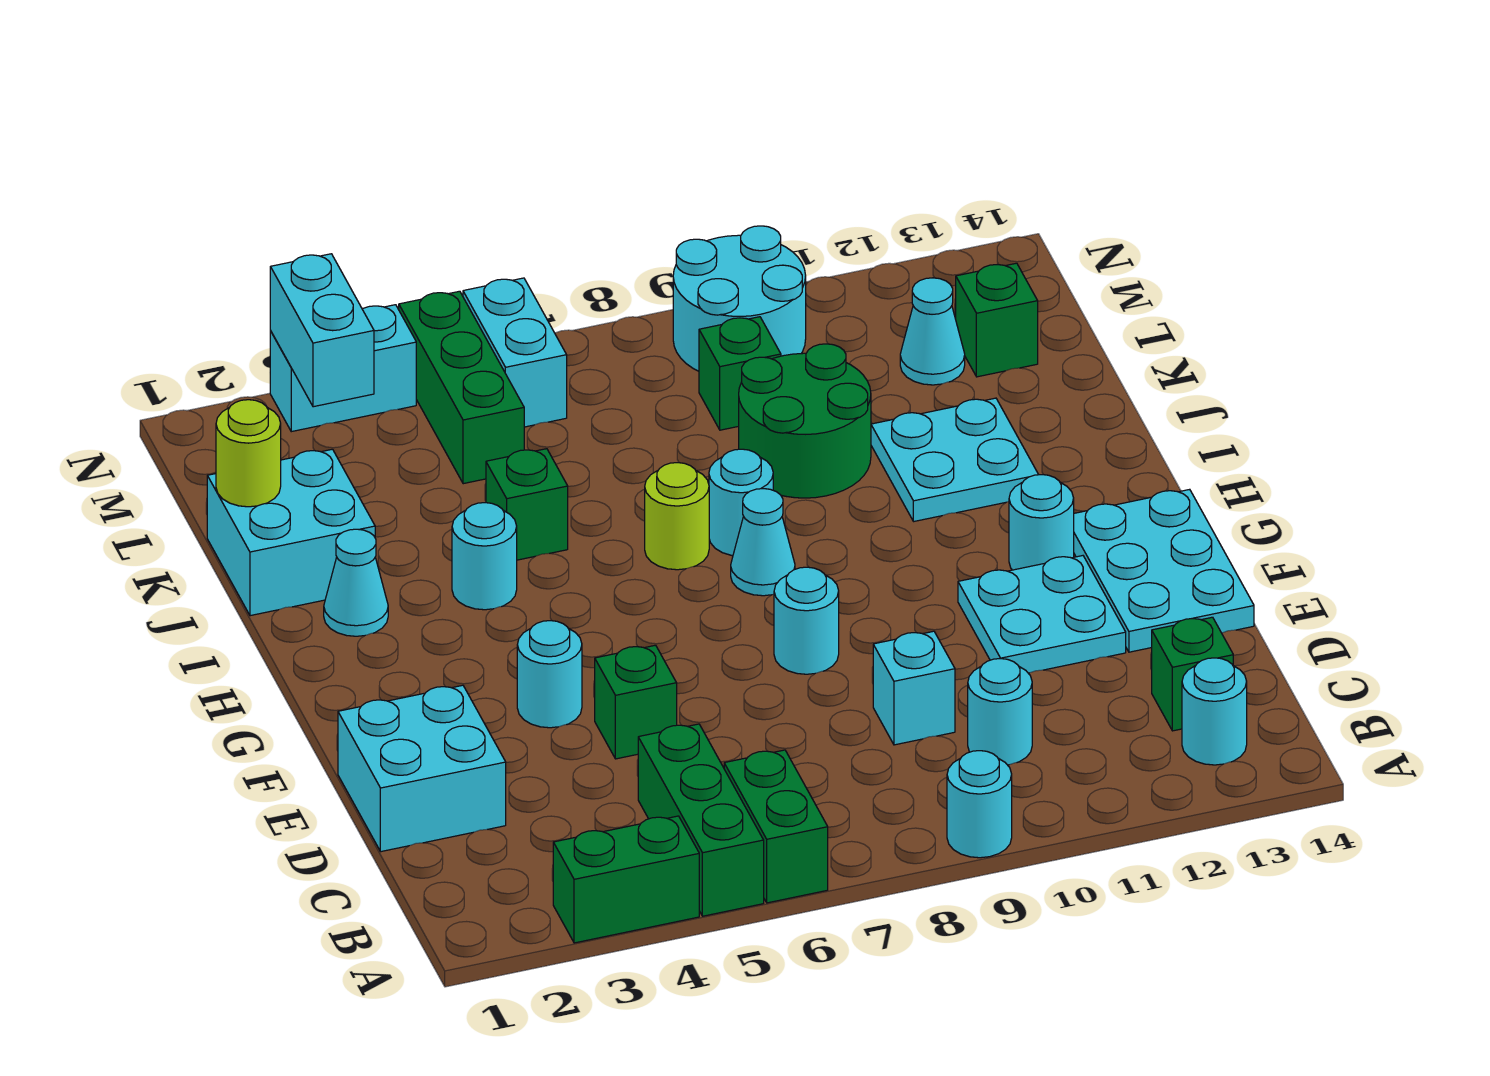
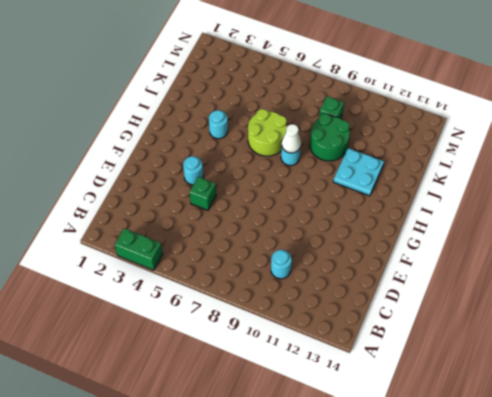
lime round brick I6:J7 level 1 -> lime round brick I7 level 1
white cone I8 level 2 -> none
none -> green brick A5:C5 level 1
none -> green brick A6:B6 level 1
none -> cyan round brick A9 level 1
none -> cyan round brick B13 level 1

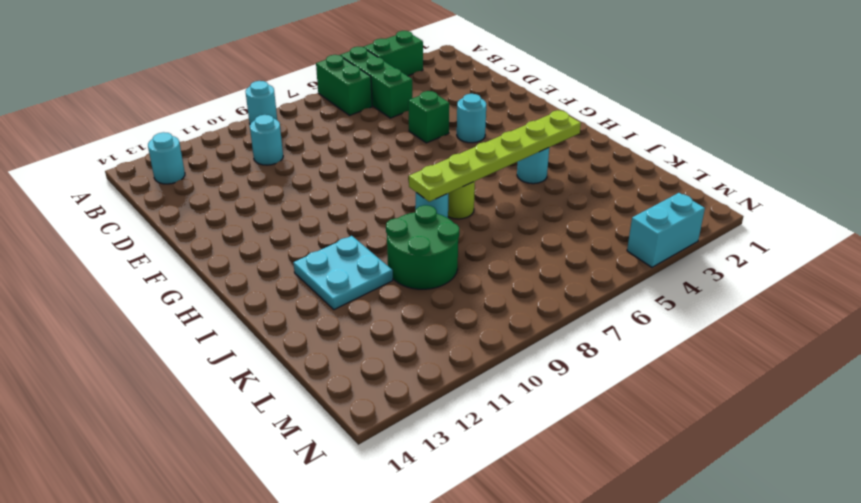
lime plate I3:I8 level 2 -> none
none -> green brick C13 level 1
none -> cyan brick D1:E2 level 1
none -> cyan brick D9 level 1
none -> cyan plate E11:F12 level 1

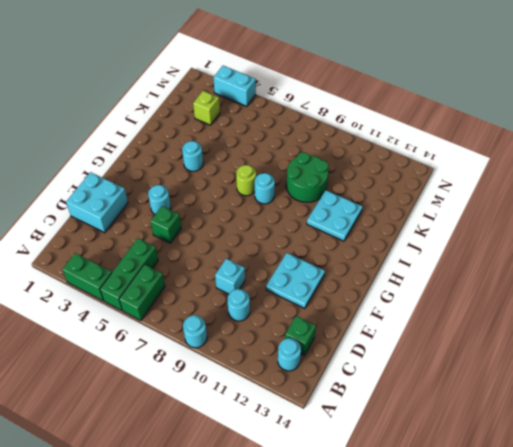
lime brick L3 level 1 -> none
none -> cyan plate E13:G14 level 1
none -> cyan round brick F8 level 1
none -> cyan round brick G12 level 1
none -> cyan cone H8 level 1

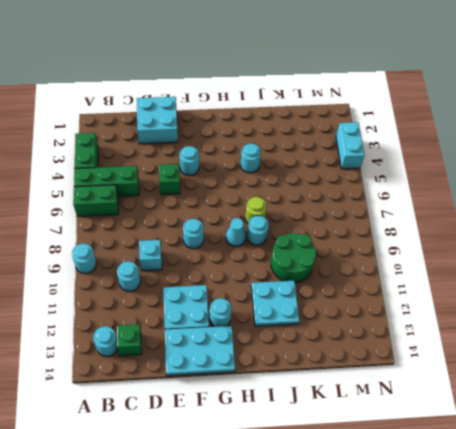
none -> cyan cone I2 level 1
none -> cyan brick J1:K2 level 1
none -> green brick J5 level 1
none -> green brick L5:N5 level 1

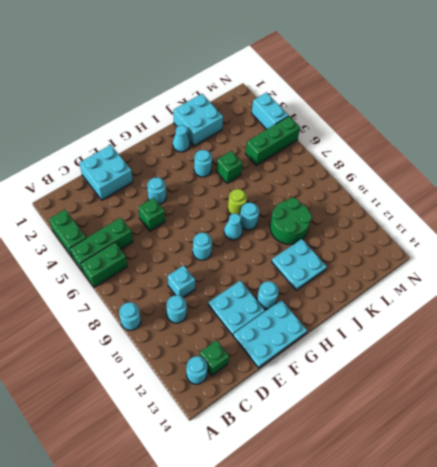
none -> green brick L9 level 1
none -> cyan cone L12 level 1
none -> green brick L13 level 1
none -> cyan brick M6:N6 level 1

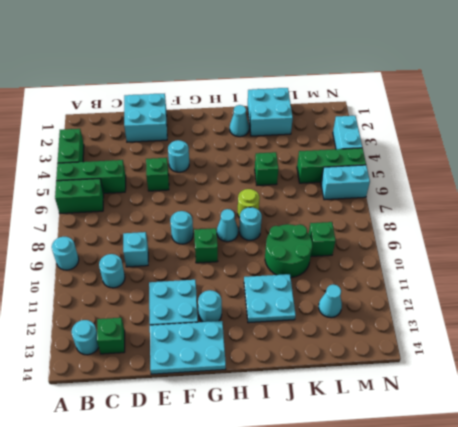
green brick G9 level 1 -> green brick L13 level 1
none -> cyan round brick I4 level 1
none -> cyan round brick M9:N10 level 1
none -> lime round brick K1 level 2
none -> cyan brick M3:N3 level 2

